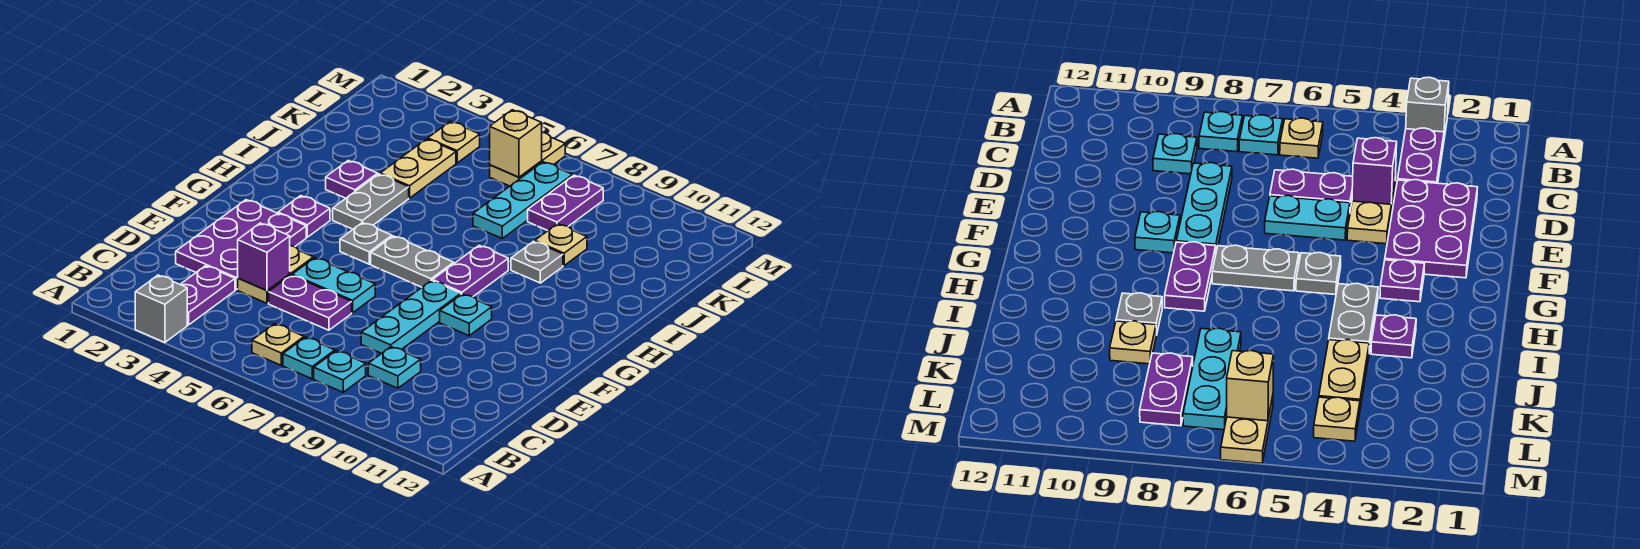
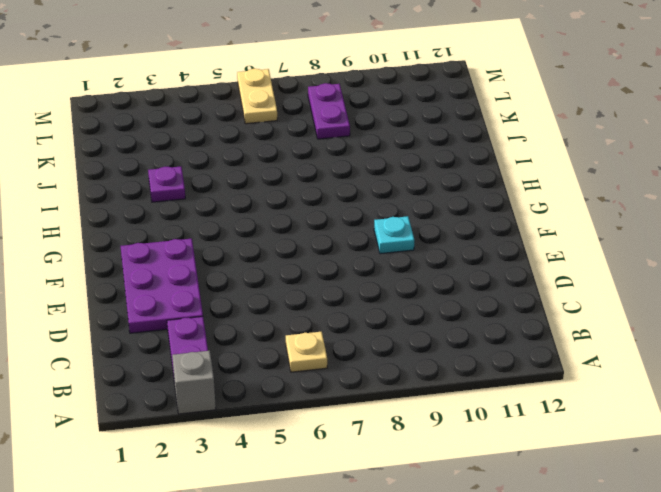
none -> cyan plate B7 level 1
none -> cyan plate B8 level 1
none -> cyan plate C9 level 1

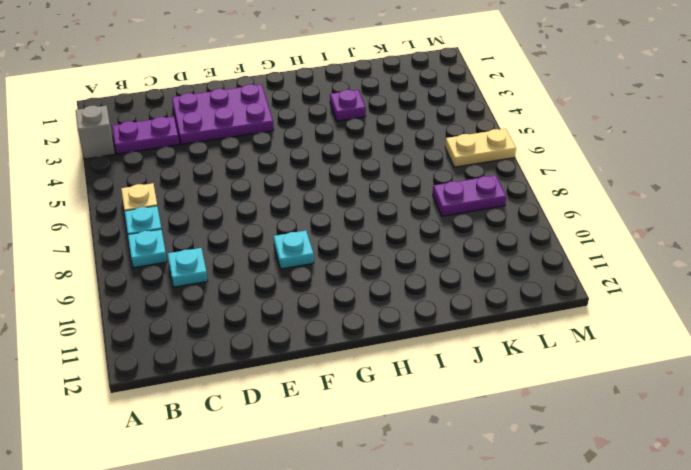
none -> tan plate D4:E4 level 1
none -> purple plate D5:D6 level 1
none -> cyan plate D8:F8 level 1

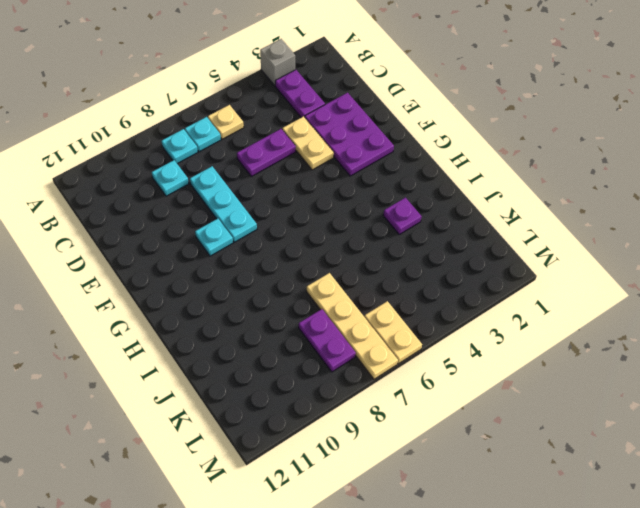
tan plate J7:M7 level 1 -> cyan plate J7:L7 level 1
none -> cyan plate E5:E6 level 1
none -> purple plate G3 level 1
none -> grey plate G5 level 1

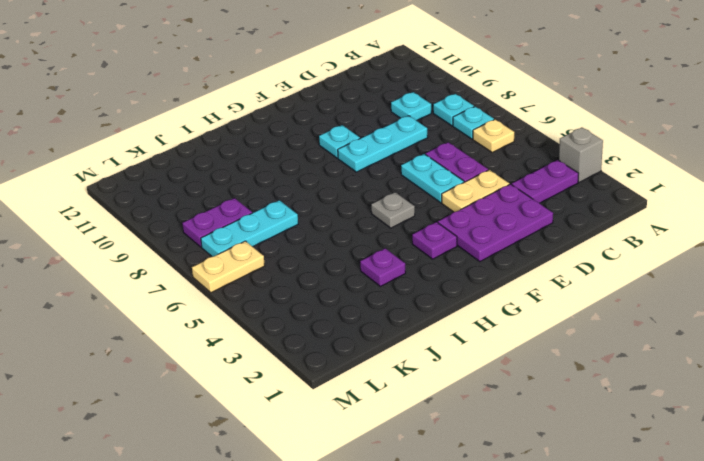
none -> grey plate G6:G7 level 1
none -> purple plate G8:H8 level 1
none -> grey plate H4:I4 level 1

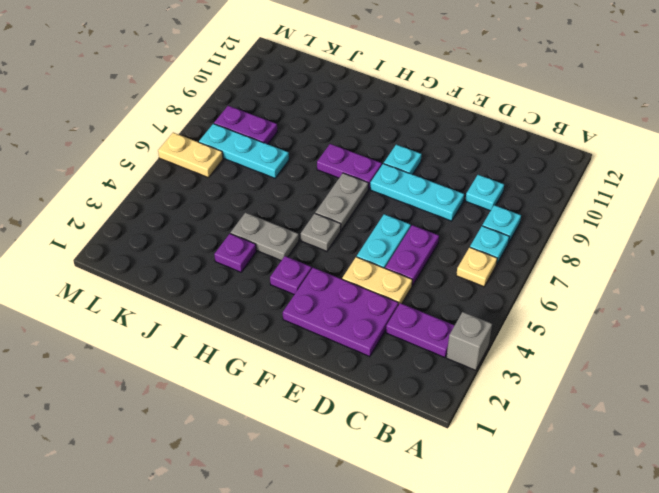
none -> grey plate I9 level 1
none -> tan plate J4:K4 level 1
none -> tan plate J9 level 1

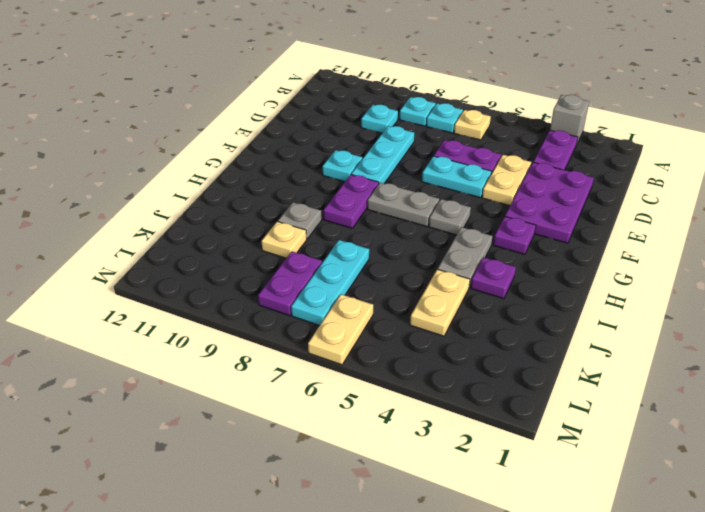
none -> tan plate L4 level 1
none -> purple brick D4 level 2
none -> tan brick L6 level 2

